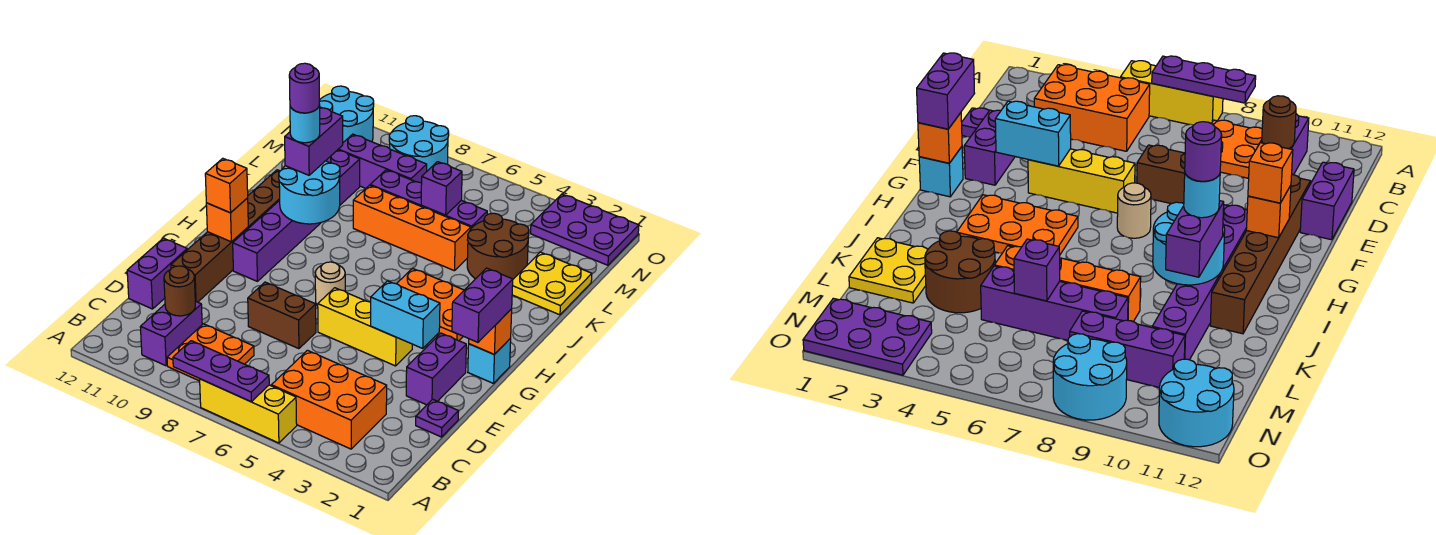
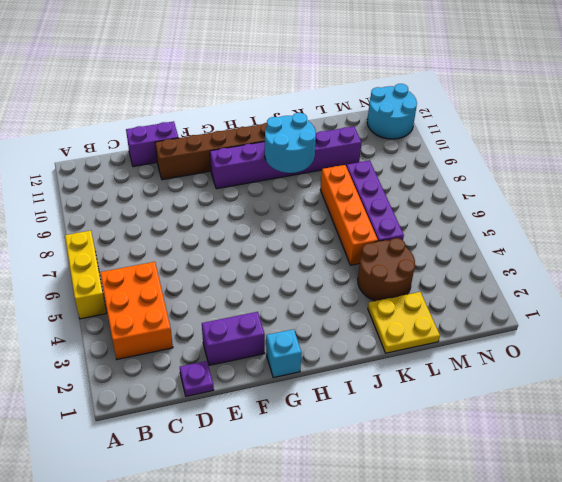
none -> orange plate B8:C9 level 1
none -> purple brick B10:C10 level 1
none -> brown brick E7:E8 level 1
none -> yellow brick F4:F6 level 1

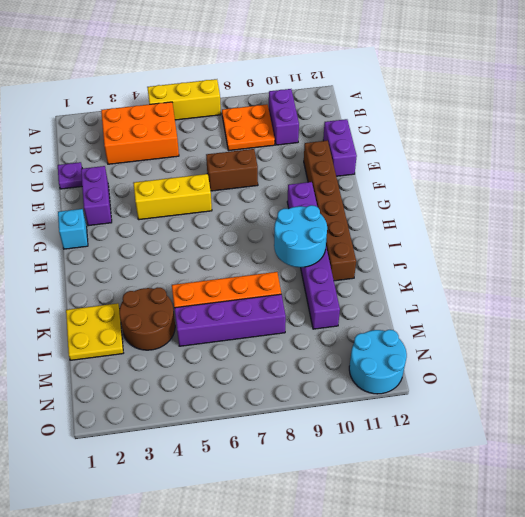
none -> tan round brick G7 level 1
none -> orange plate H3:I5 level 1
none -> purple brick M8:M10 level 1
none -> purple plate N1:O3 level 1

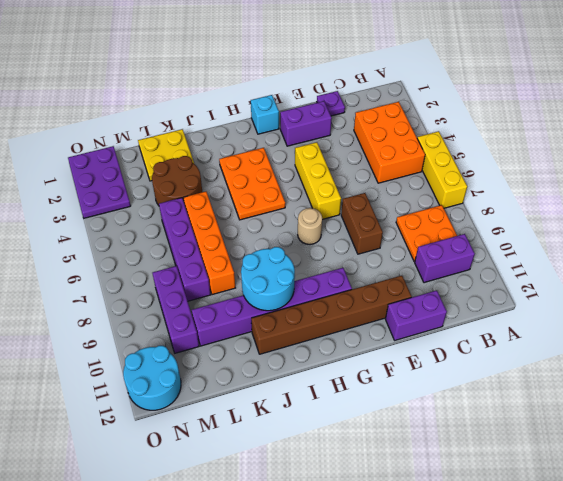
none -> cyan round brick N8:O9 level 1
none -> purple plate A6:A8 level 2
none -> brown round brick C10 level 2
none -> cyan brick F3:F4 level 2

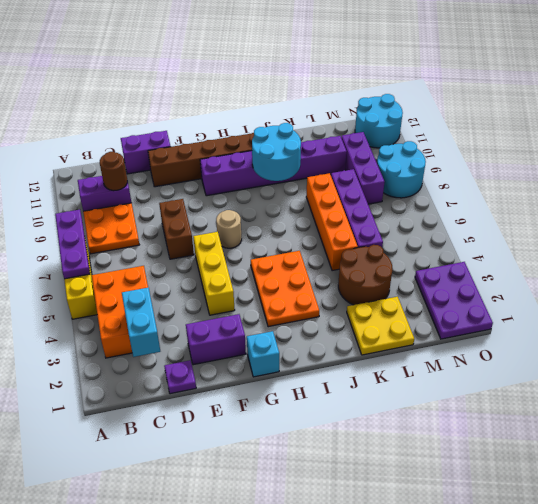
cyan brick C2:C3 level 2 -> cyan brick F3:F4 level 2
none -> orange brick G1 level 2
none -> orange brick G11 level 2
none -> purple brick L6 level 2
none -> purple brick F1:G1 level 3

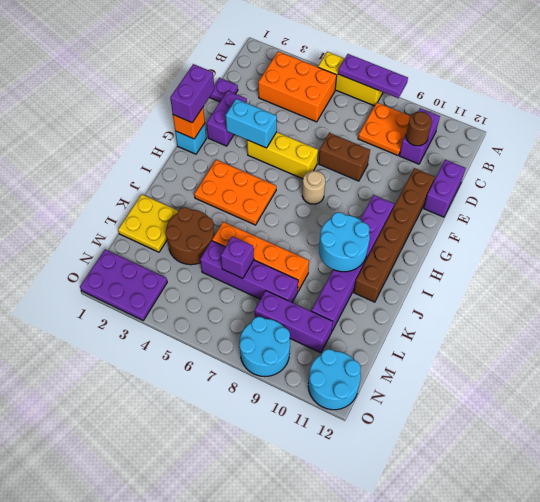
none -> orange brick G11 level 2
none -> orange brick G11 level 3
none -> purple brick J10:K10 level 3
none -> cyan round brick J10 level 4

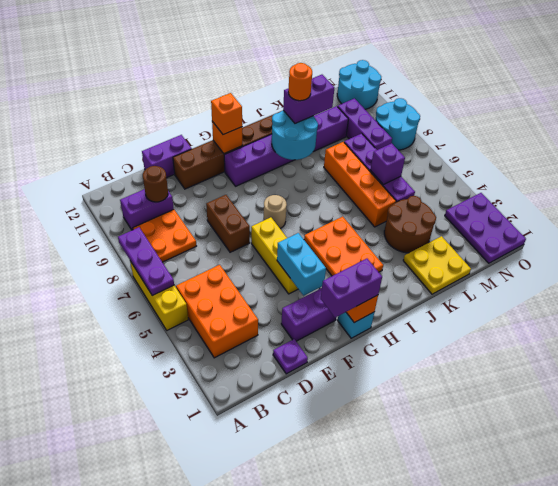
orange round brick J10 level 4 -> cyan round brick J10 level 4
none -> purple round brick J10 level 5

